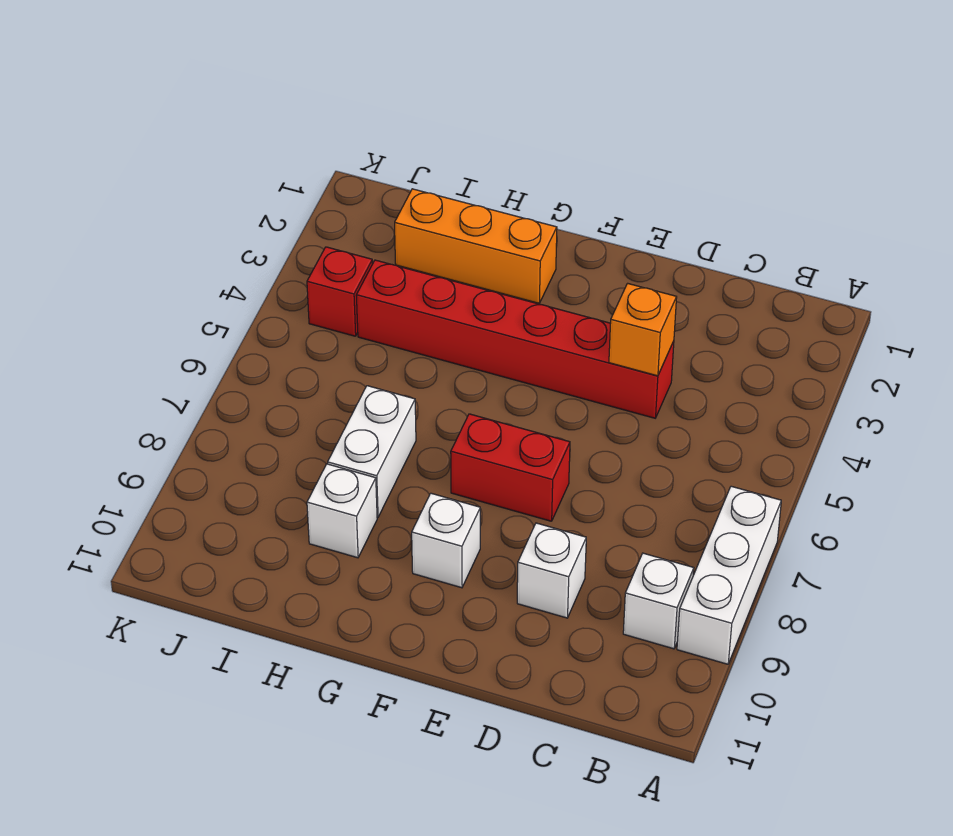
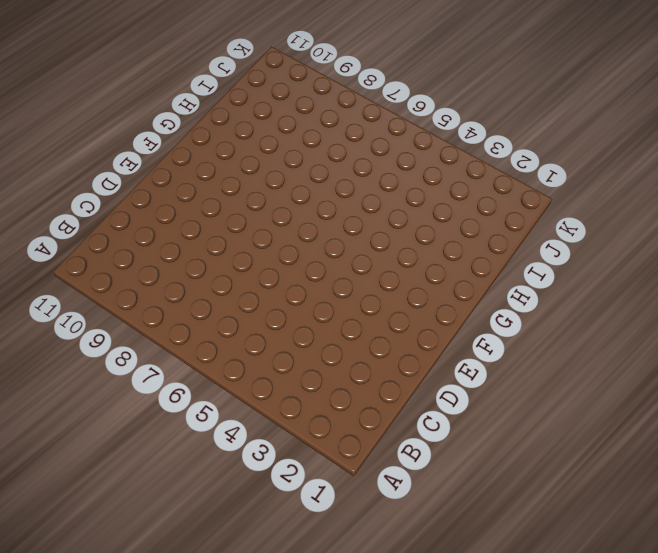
none -> white brick A7:A9 level 1
none -> white brick B9 level 1

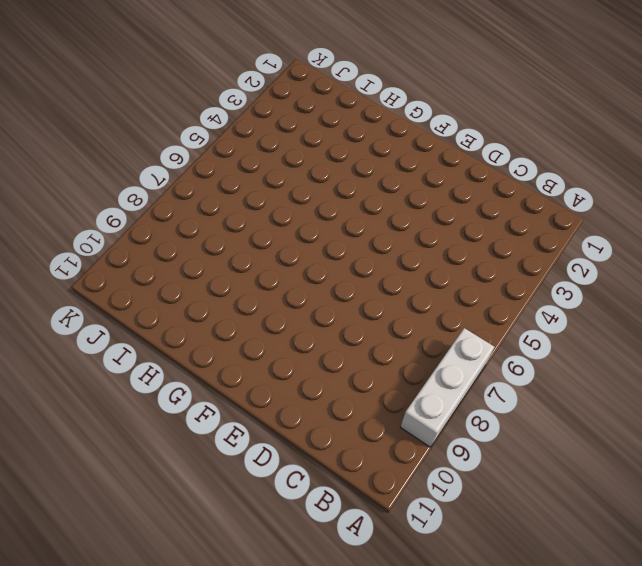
none -> white brick B9 level 1
none -> red brick D4:I4 level 1

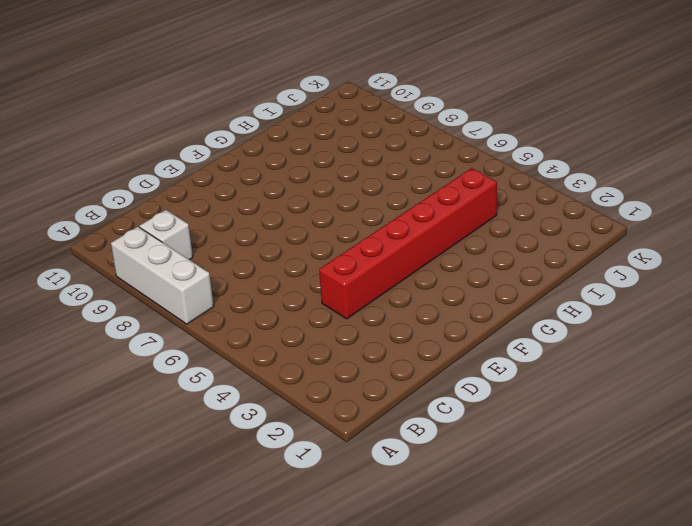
none -> white brick D9 level 1
none -> red brick E7:F7 level 1

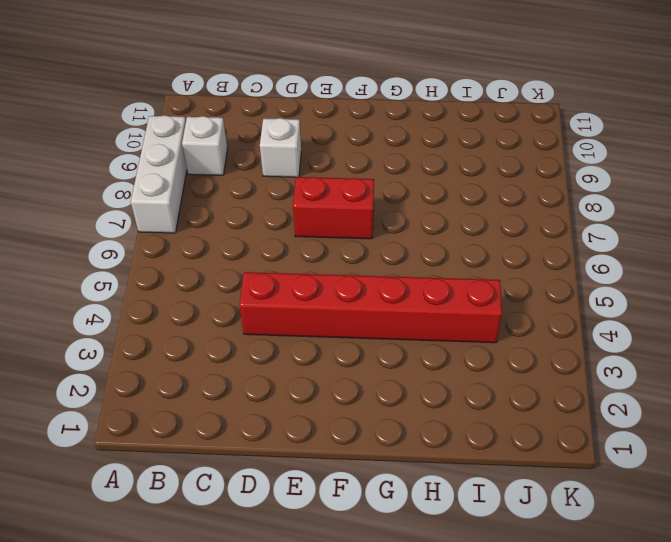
none -> white brick F9 level 1
none -> orange brick G2:I2 level 1

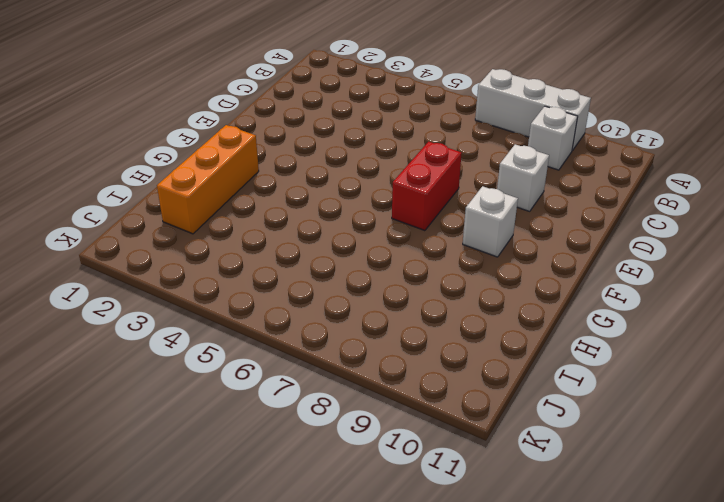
none -> red brick D4:I4 level 1
none -> white brick H7:H8 level 1

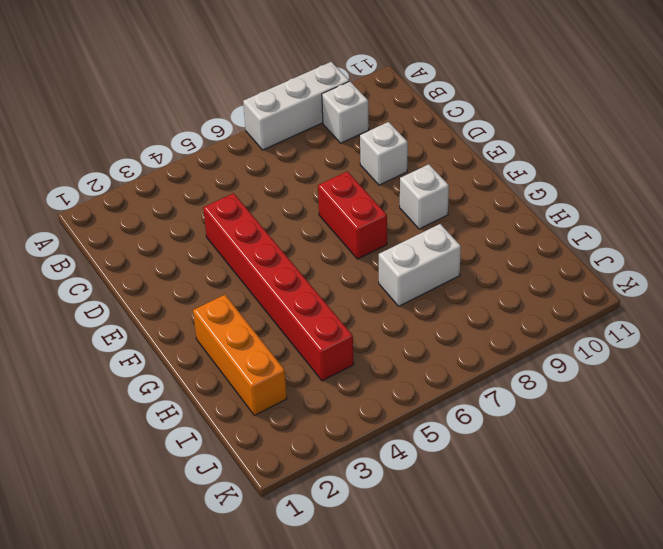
none -> white brick H9 level 1
none -> red brick J4 level 1

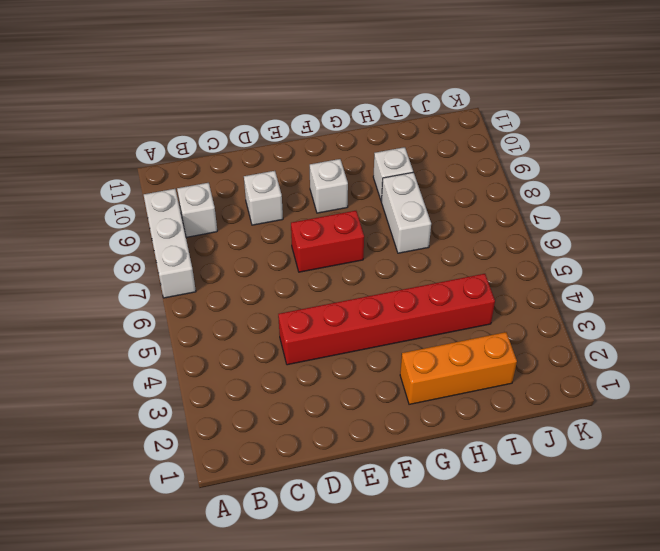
none -> red brick J4 level 1
none -> orange brick D4 level 2

